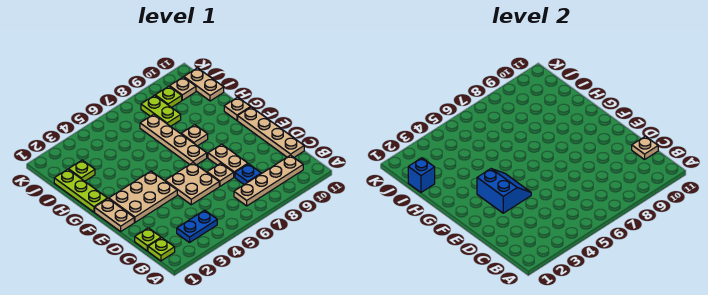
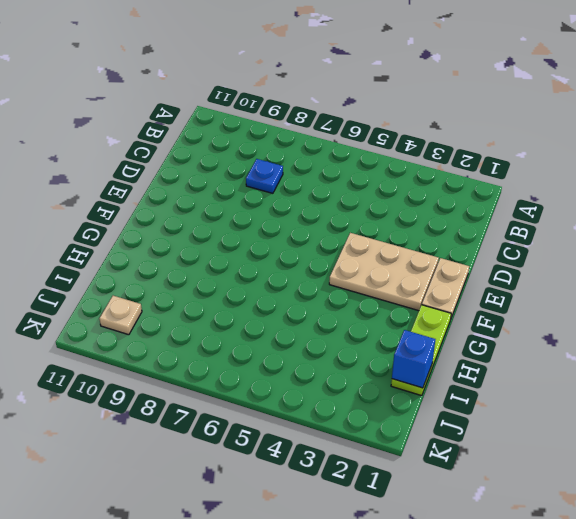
none -> lime plate B1 level 1
none -> blue plate B3:B4 level 1
none -> tan plate B7:B10 level 1

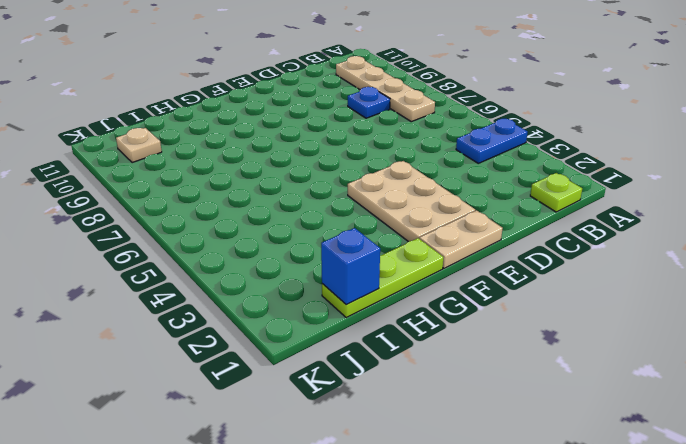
blue plate A4:B4 level 1 -> blue plate B3:B4 level 1
none -> lime plate C1 level 1
none -> tan plate C11:F11 level 1
none -> tan plate D5:E6 level 1

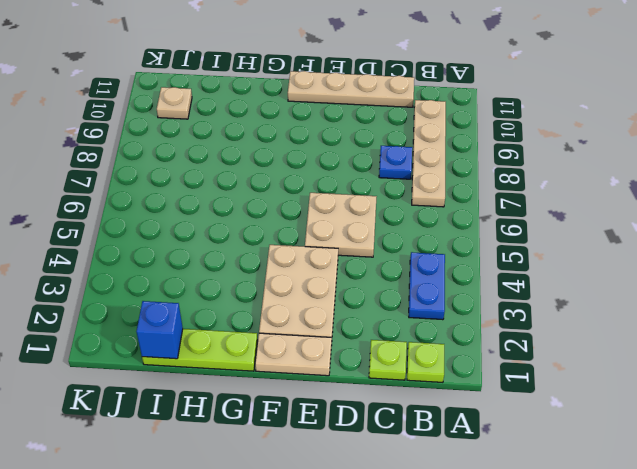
none -> tan plate D7 level 1
none -> tan plate D8:E8 level 1
none -> tan plate F7:I7 level 1

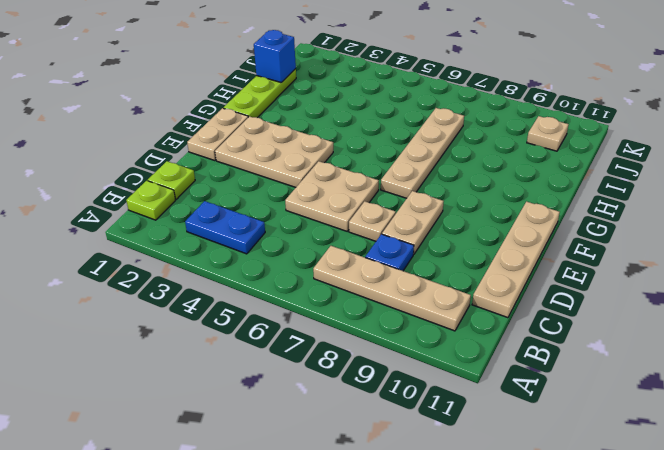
none -> tan plate G8 level 1
none -> tan plate G11 level 1
none -> lime plate I2 level 1

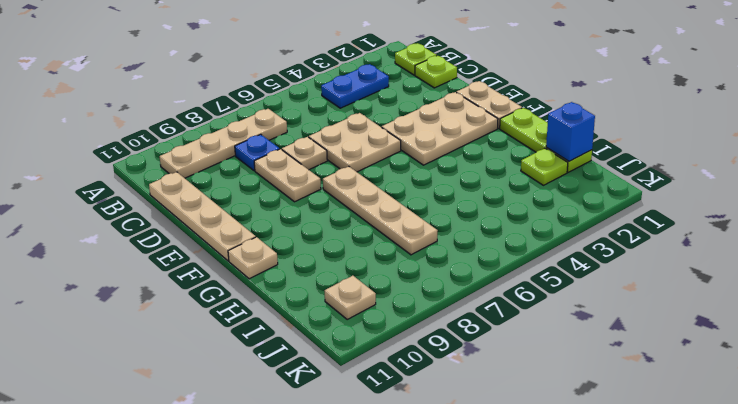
none -> tan plate G8 level 1
none -> lime plate I8:J8 level 1
none -> tan plate I11:J11 level 1

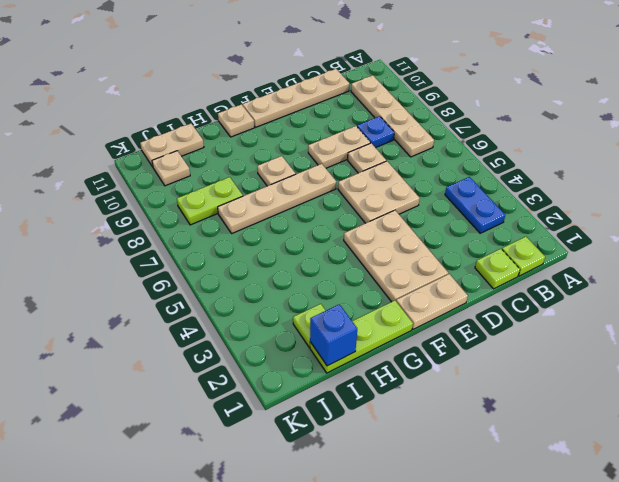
none -> lime plate J9 level 1
none -> tan plate C11 level 2
none -> blue slope E3:F4 level 2 top 3

